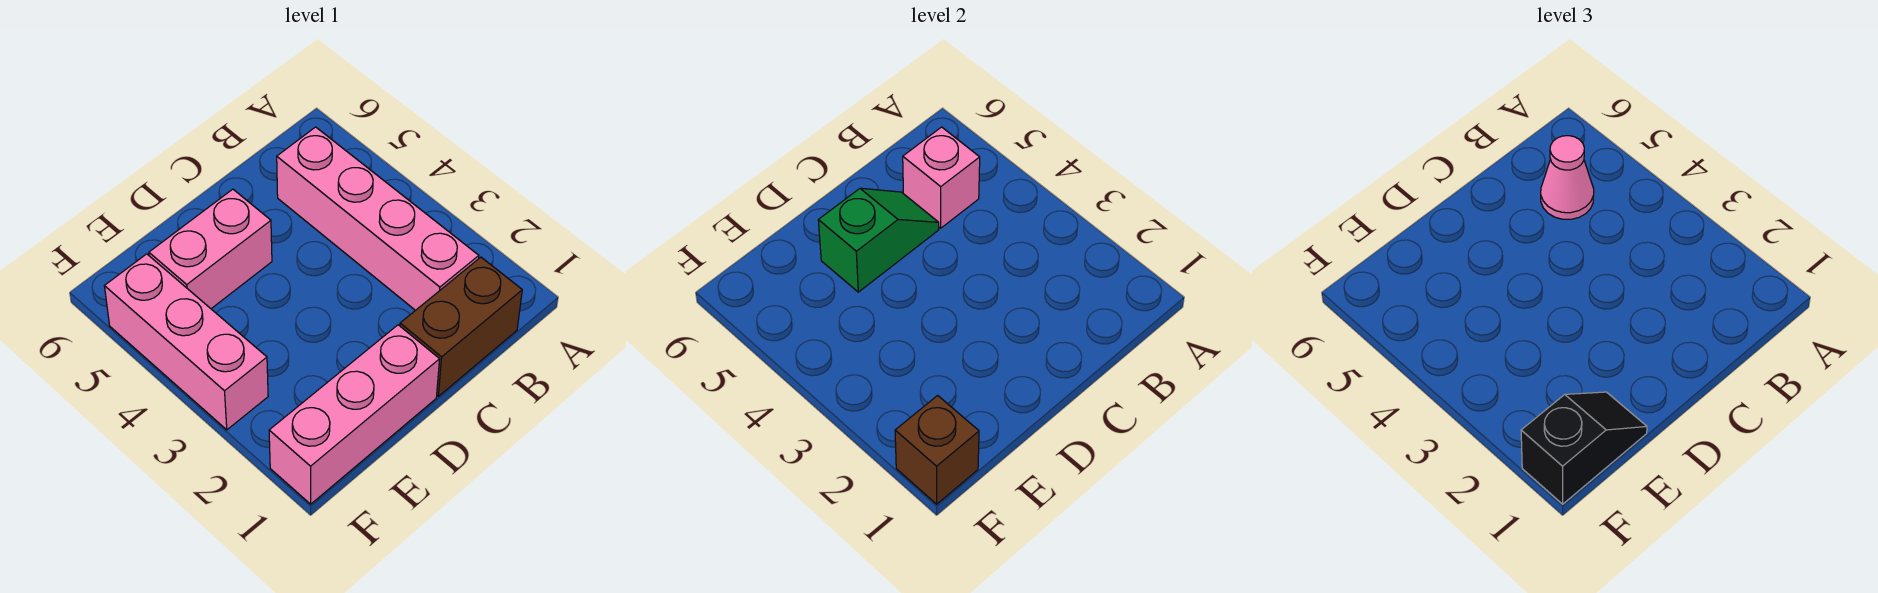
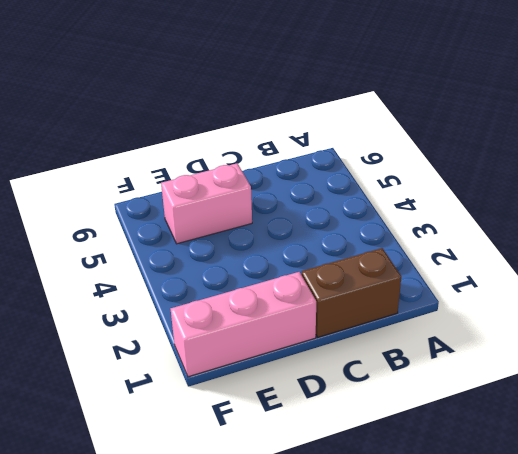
none -> pink brick B2:B5 level 1
none -> pink brick F3:F5 level 1

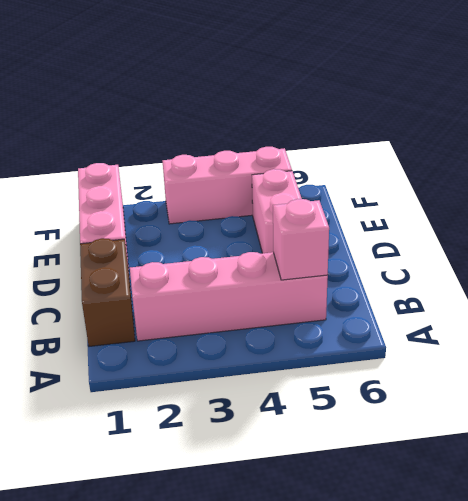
none -> green slope C5:D5 level 2 top D
none -> brown brick F1 level 2

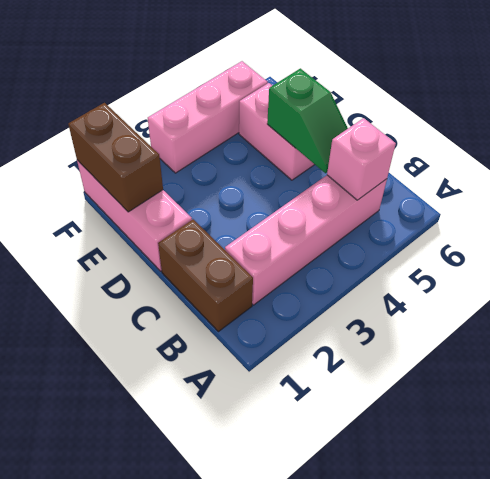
brown brick E1:F1 level 2 -> brown brick F1 level 2
none -> pink cone B5 level 3
none -> black slope E1:F1 level 3 top F

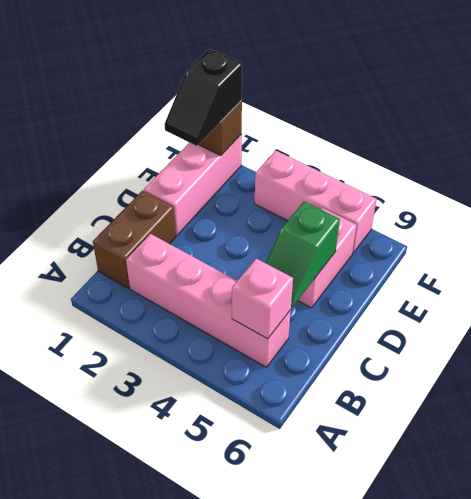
none -> pink cone B5 level 3

